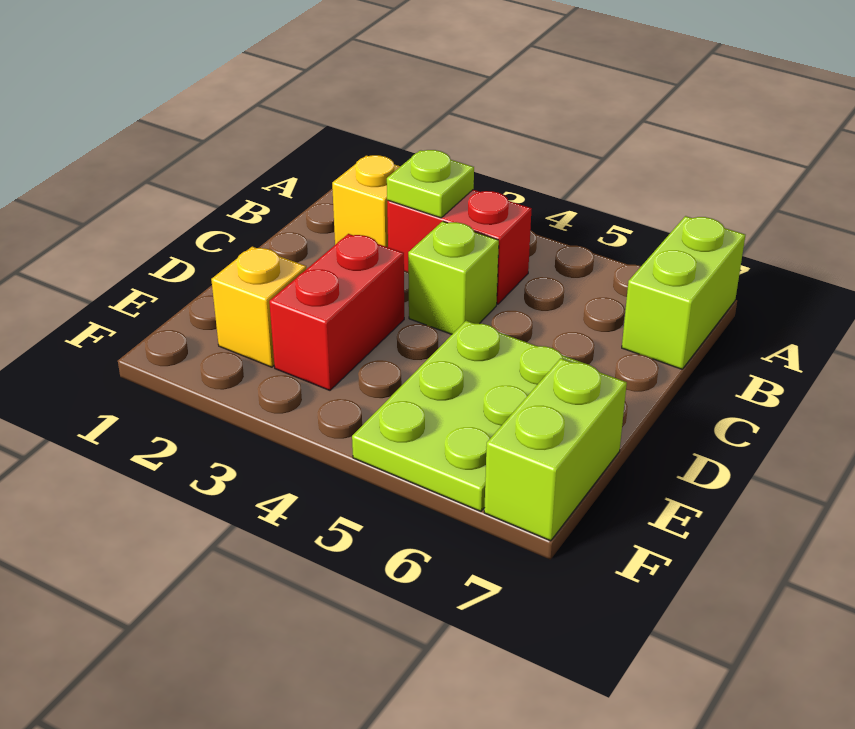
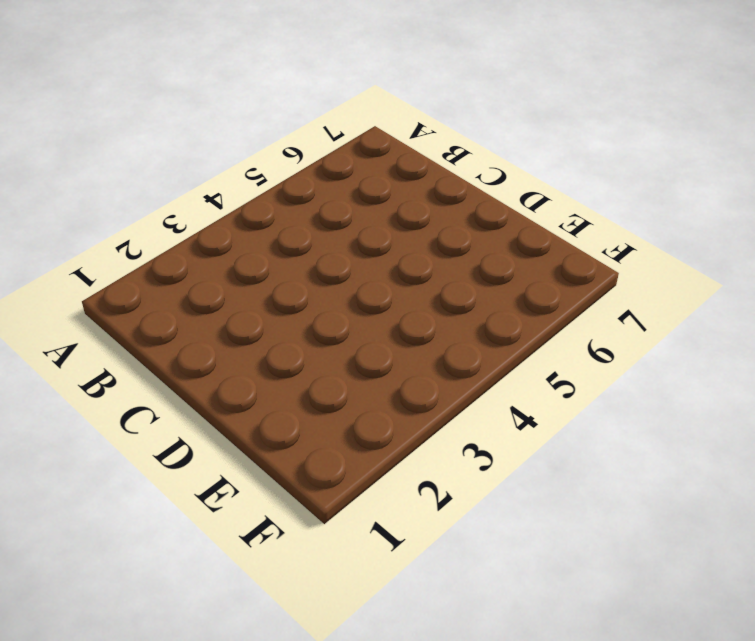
none -> lime brick A7:B7 level 1
none -> yellow brick B2 level 1

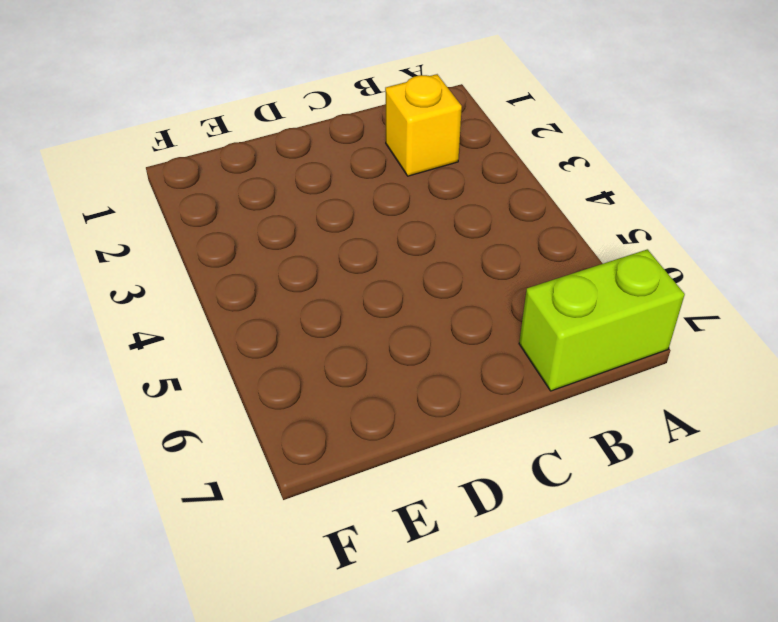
none -> red brick B3:B4 level 1
none -> lime brick C4 level 1

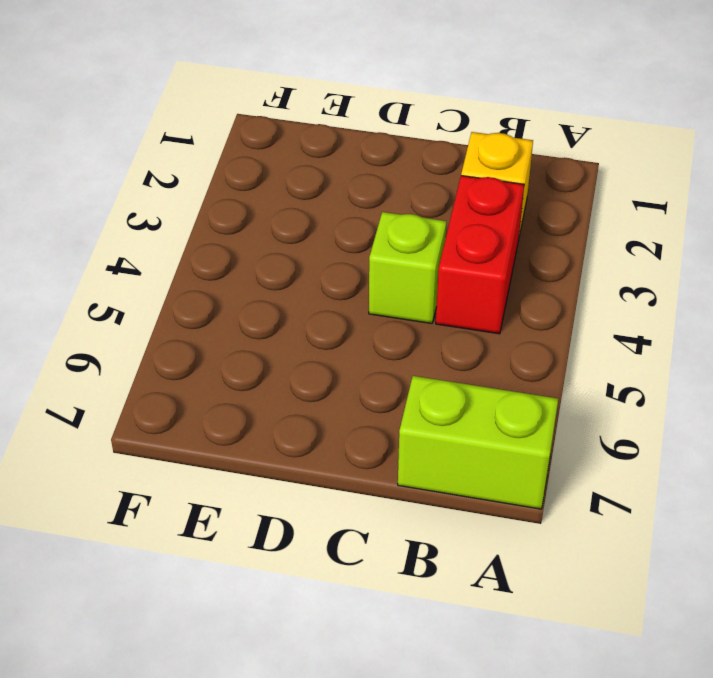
none -> red brick D3:E3 level 1
none -> lime plate D5:F6 level 1

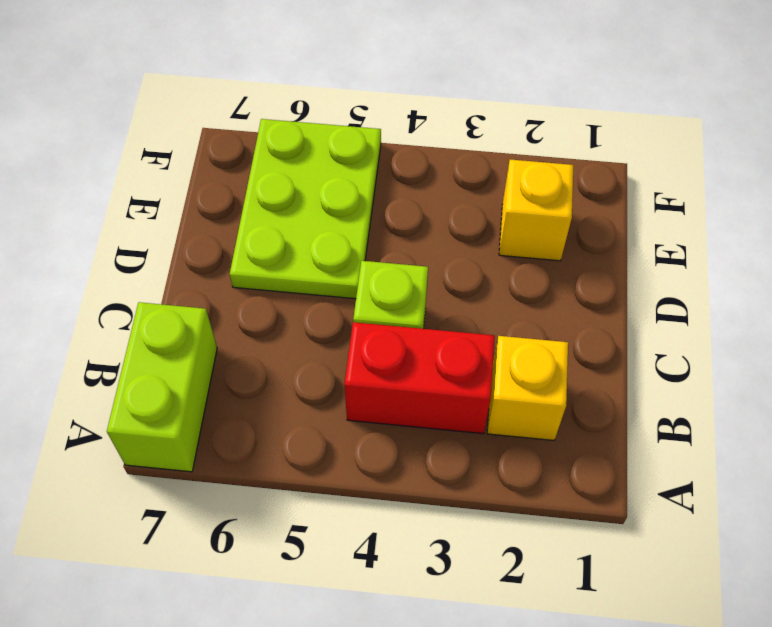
none -> red brick D3:E3 level 1
none -> lime brick E7:F7 level 1

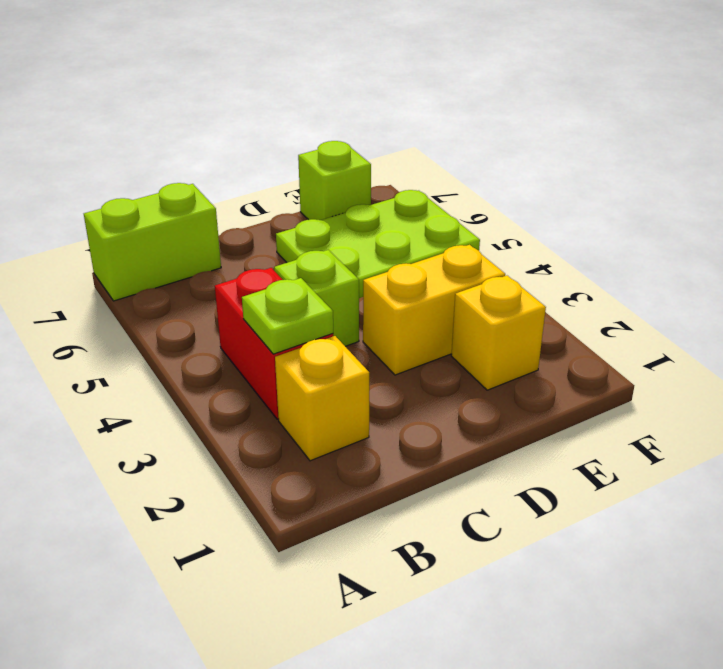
yellow brick D3:E3 level 1 -> red brick D3:E3 level 1
lime brick E7 level 1 -> lime brick E7:F7 level 1

